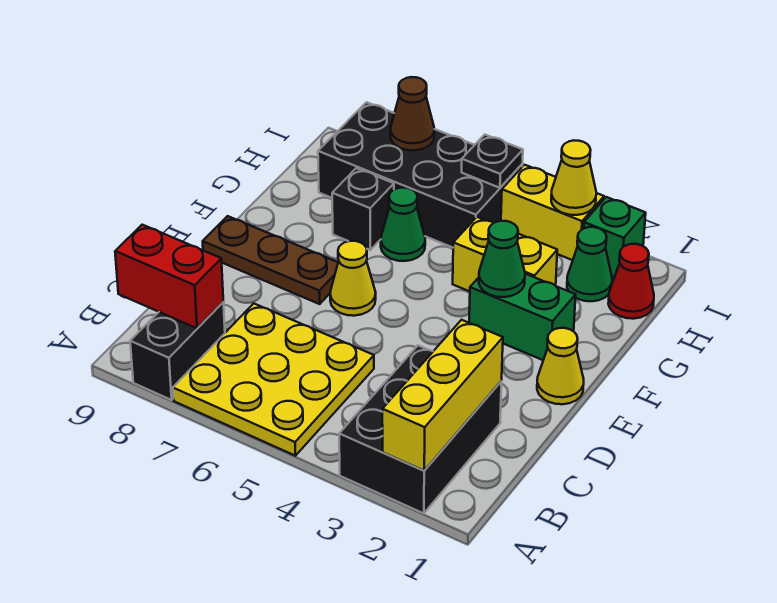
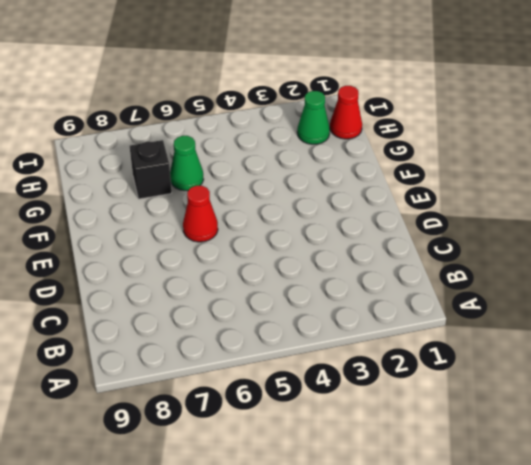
red cone E6 level 1 -> yellow cone E6 level 1
none -> black brick A2:C3 level 1
none -> yellow plate A5:C7 level 1
none -> black brick A8:B8 level 1

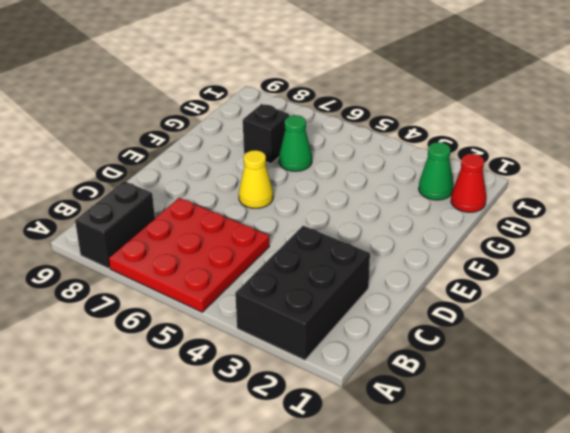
red plate A5:C7 level 1 -> yellow plate A5:C7 level 1
none -> yellow cone E1 level 1
none -> brown plate E7:E9 level 1
none -> green brick F2:F3 level 1

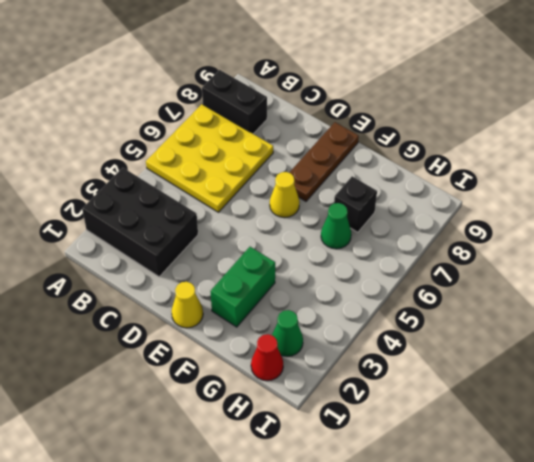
none -> yellow brick G3:G4 level 1
none -> black brick H5:I8 level 1
none -> green brick I2 level 1

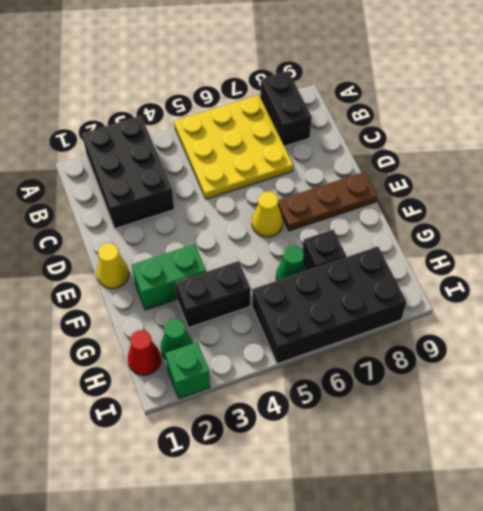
black brick G3:G4 level 1 -> yellow brick G3:G4 level 1
none -> yellow brick I3:I4 level 1
none -> yellow brick A2:C2 level 2
none -> red brick B8:B9 level 2

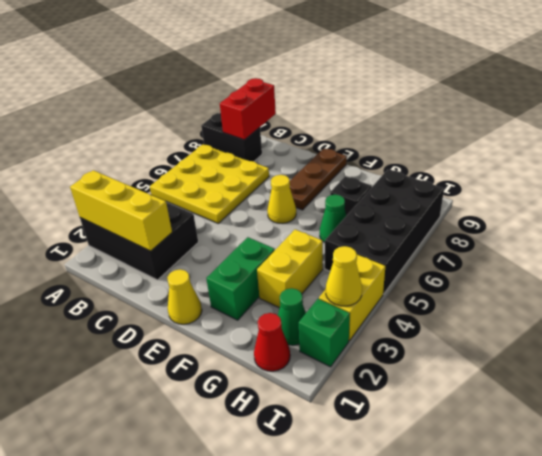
none -> green cone F3 level 2
none -> black plate I5 level 2
none -> brown cone I7 level 2

